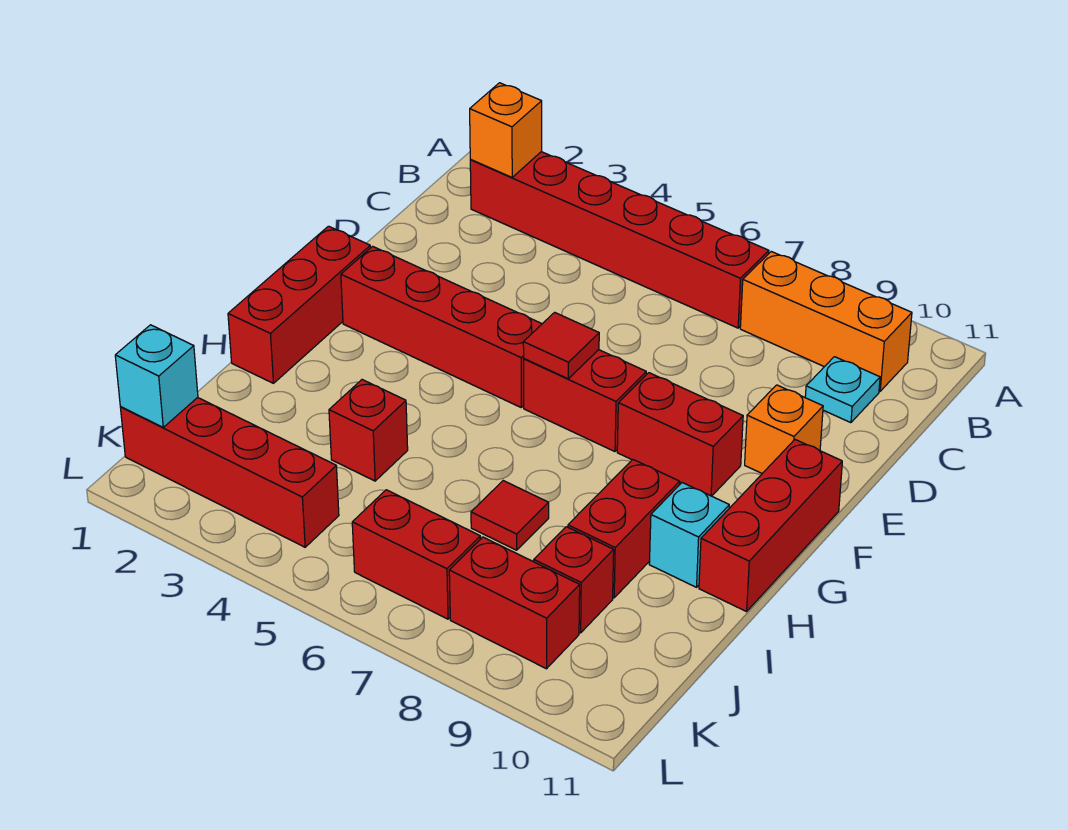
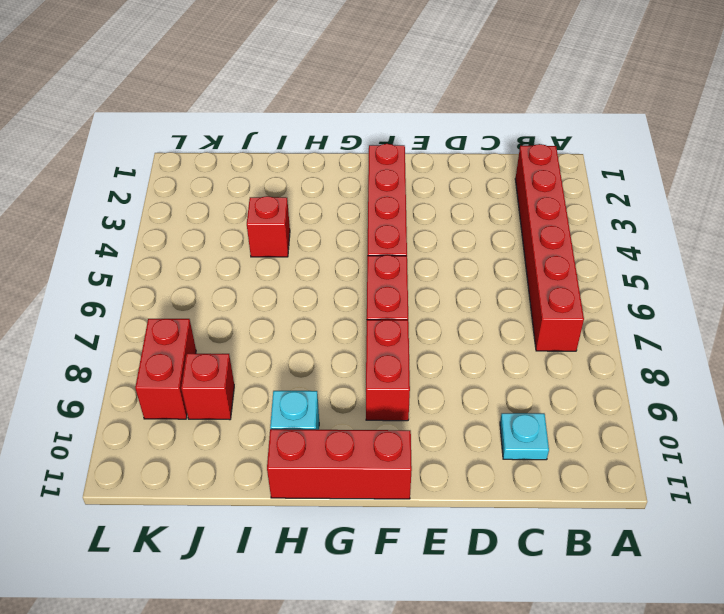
none -> orange brick B8:B10 level 1
none -> orange brick E10 level 1
none -> red brick F1:H1 level 1

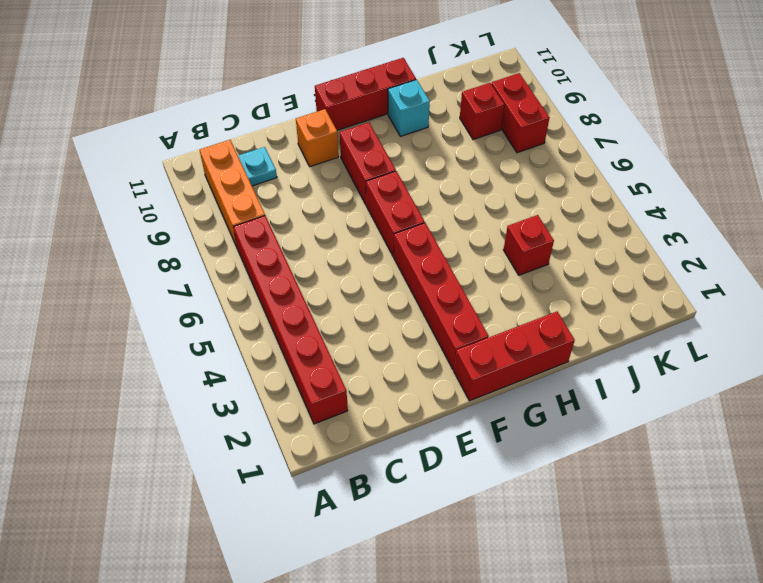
none -> red brick H9:I9 level 1
none -> red tile I7 level 1
none -> red brick K1:K4 level 1

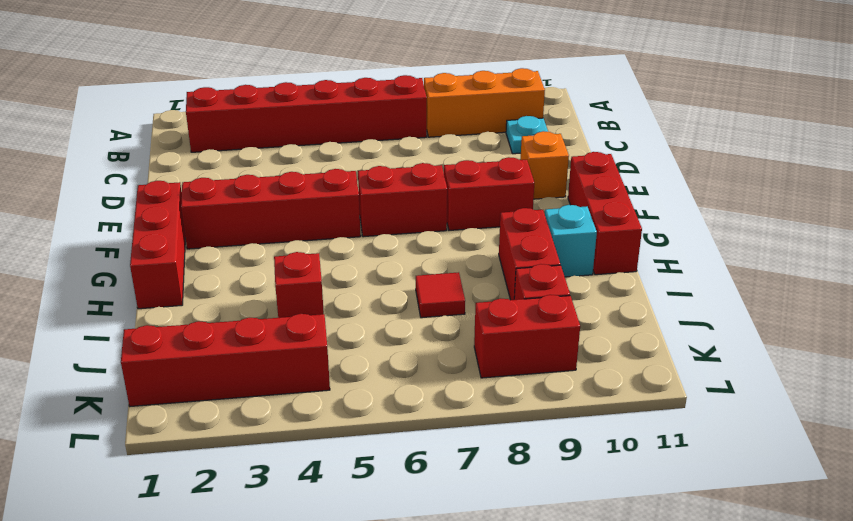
none -> red brick K6:K7 level 1
none -> orange brick B2 level 2
none -> red tile F6 level 2

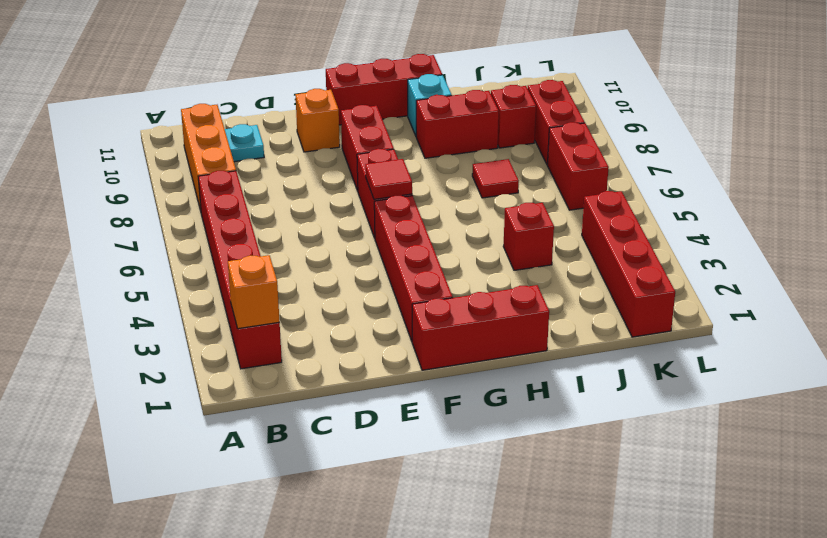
none -> cyan brick K1 level 2

